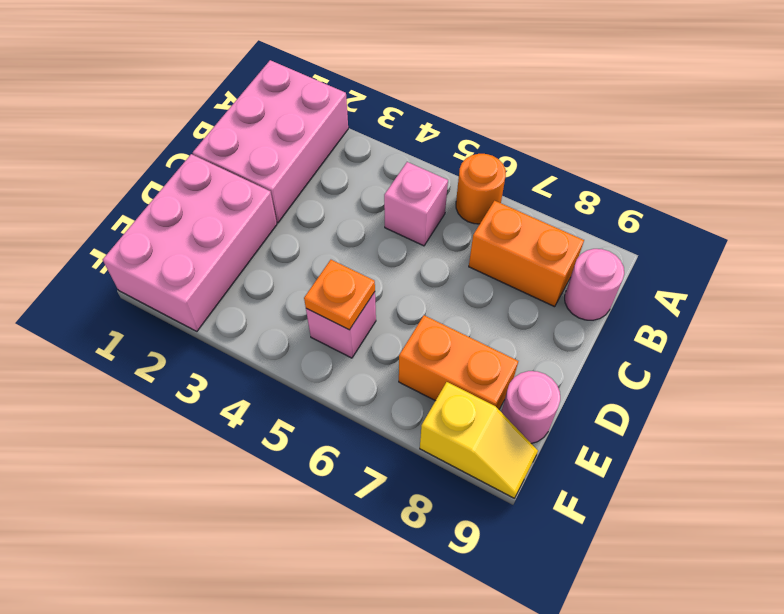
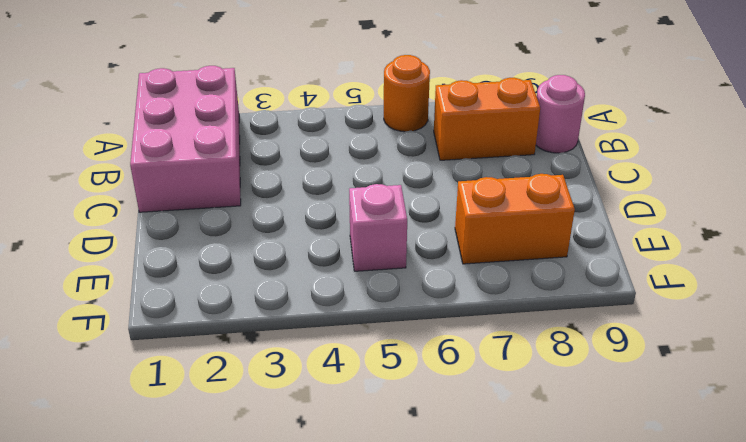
none -> pink brick B5 level 1
none -> pink brick D1:F2 level 1

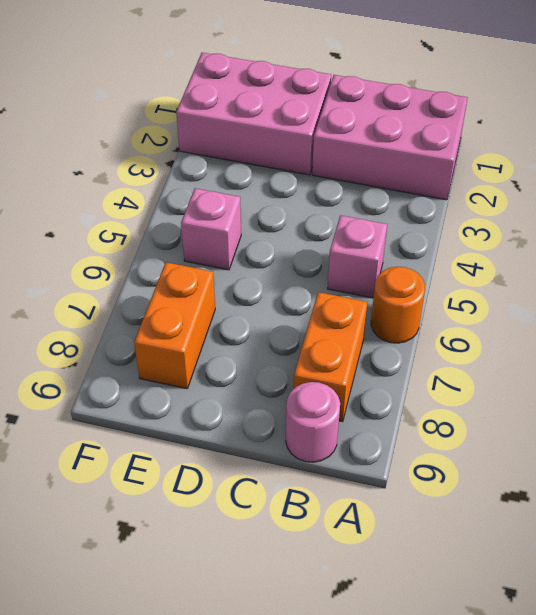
none -> pink round brick E9 level 1
none -> yellow slope F8:F9 level 1 top 8

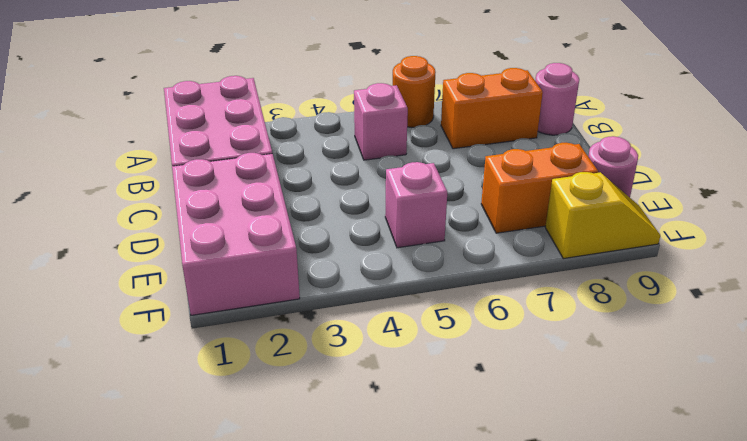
none -> orange plate E5 level 2

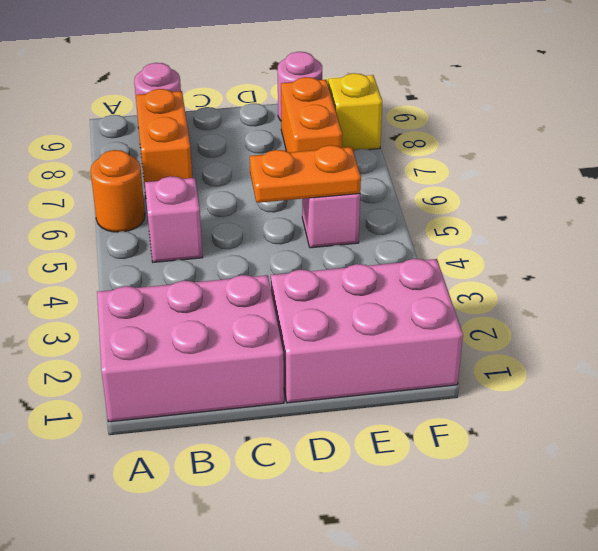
orange plate D5:E5 level 2 -> orange plate E5 level 2

